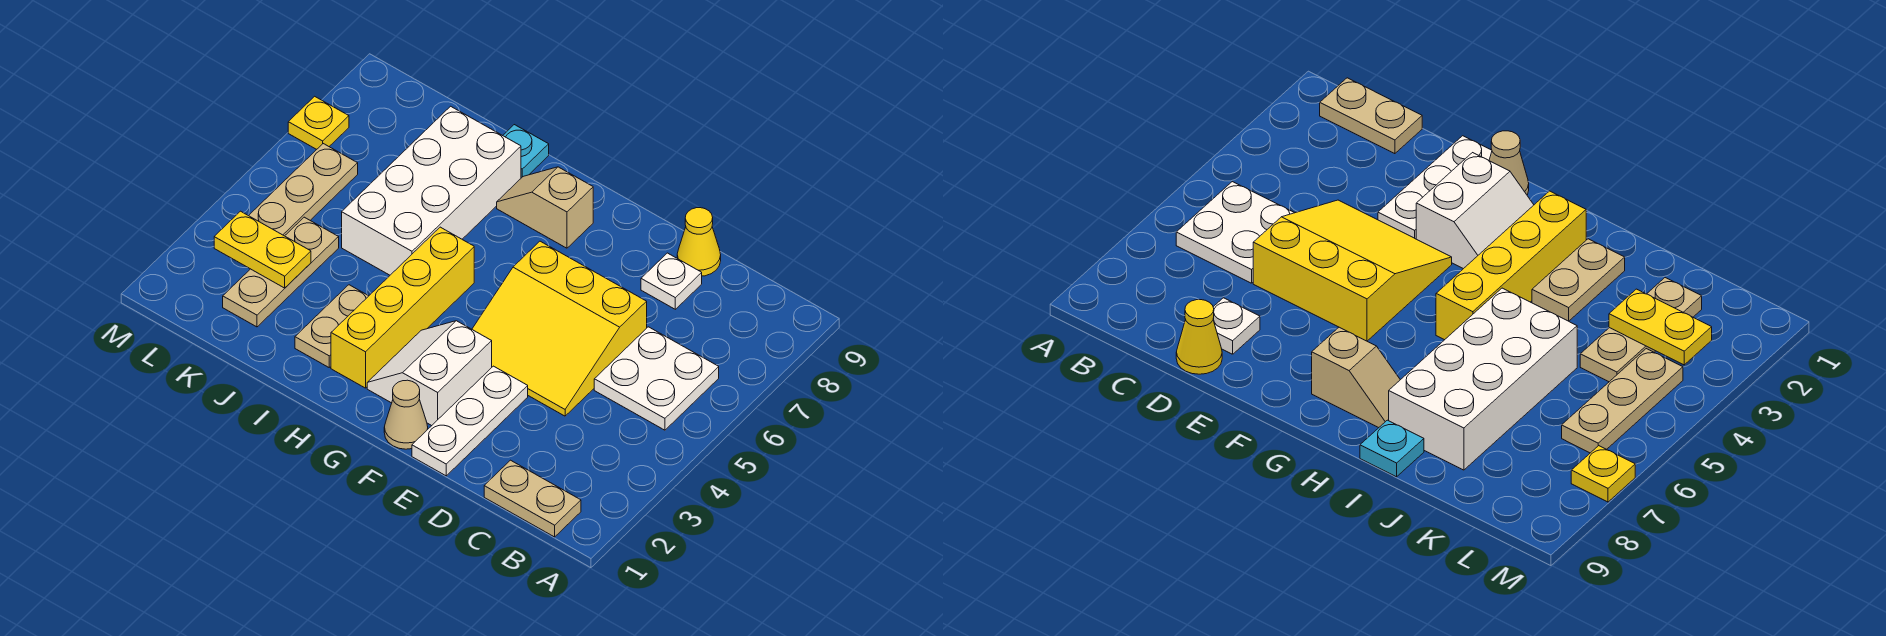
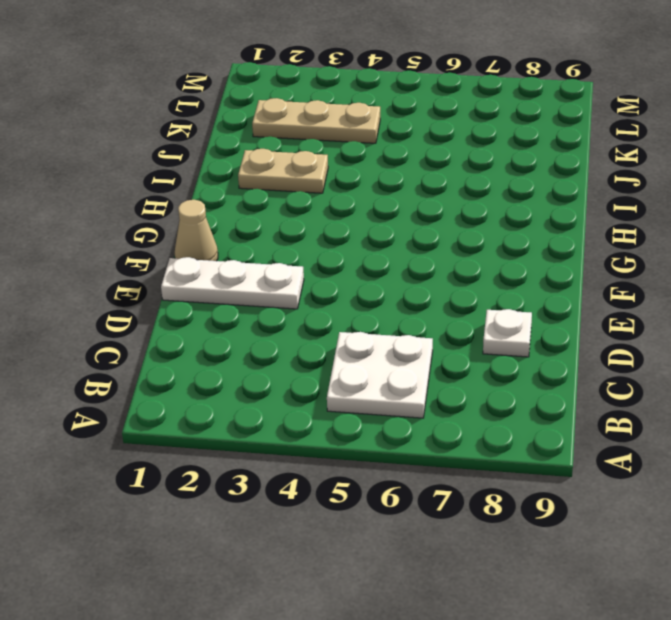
none -> tan plate B1:C1 level 1
none -> yellow slope D4:F6 level 1 top 6
none -> yellow cone D9 level 1

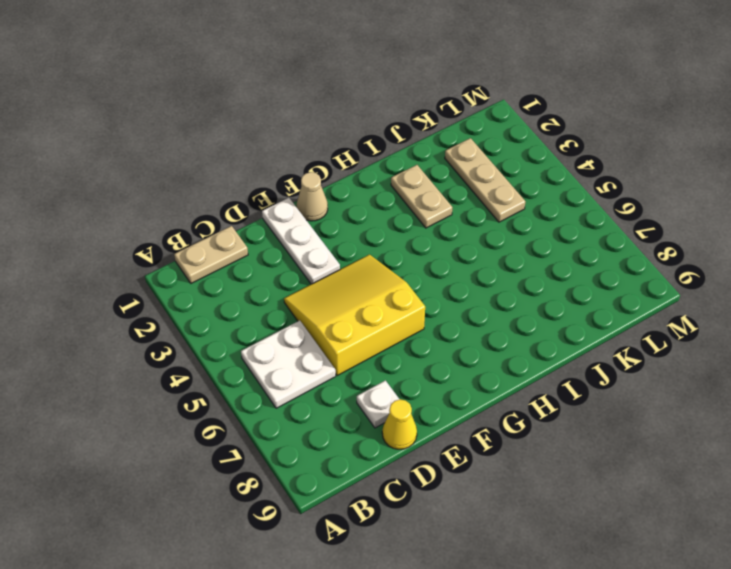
none -> white slope F2:G3 level 1 top F
none -> tan slope G8:H8 level 1 top G
none -> yellow brick H2:H5 level 1

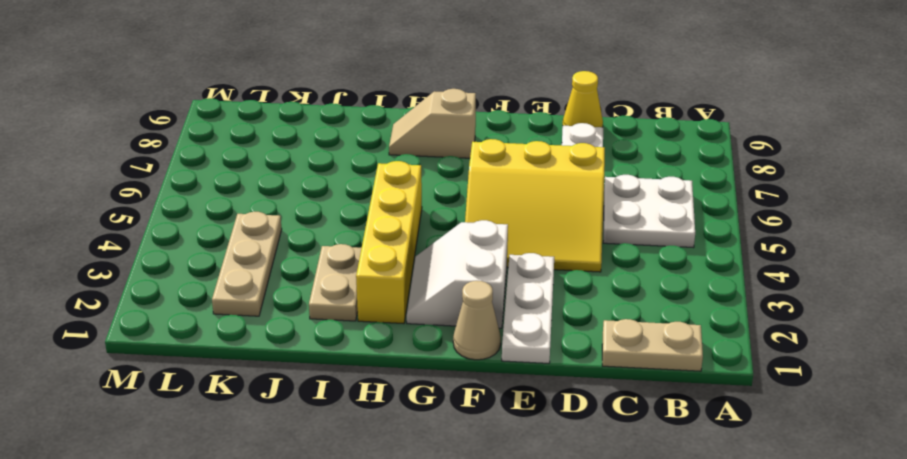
none -> white brick I5:J8 level 1
none -> cyan plate I9 level 1
none -> tan plate L4:L6 level 1

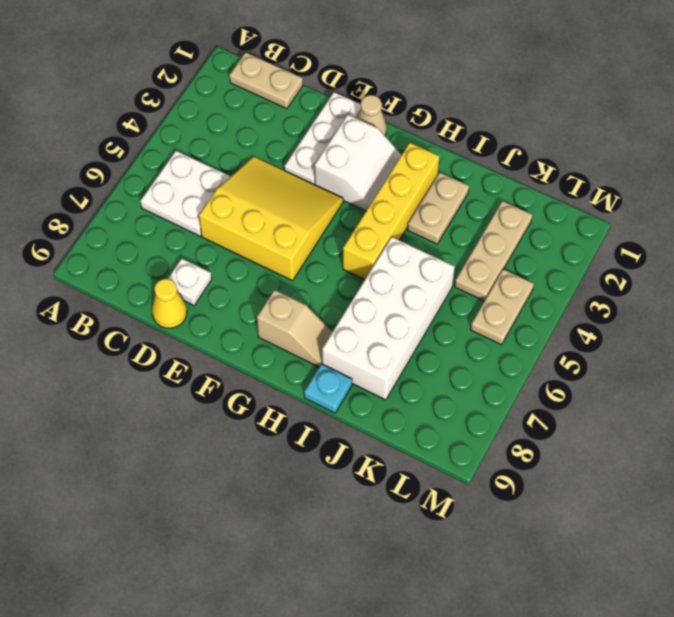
tan plate L4:L5 level 1 -> tan plate L4:L6 level 1
none -> yellow plate M7 level 1
none -> yellow plate K3:L3 level 2

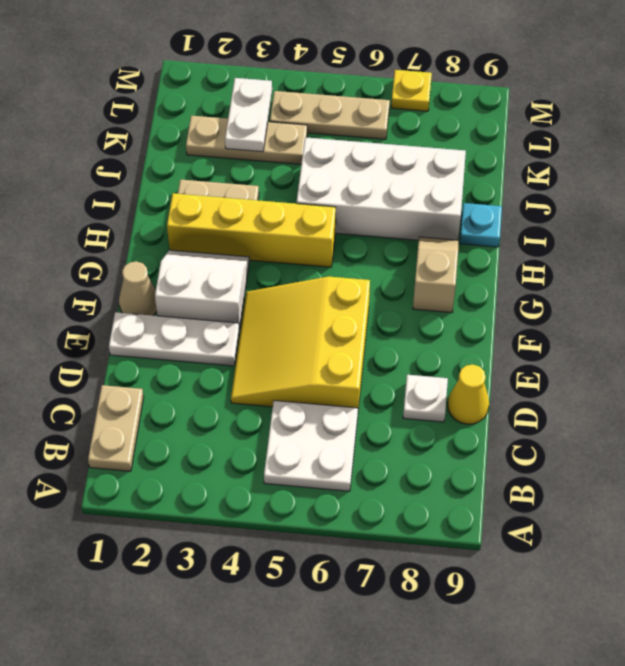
white plate K3:L3 level 2 -> yellow plate K3:L3 level 2

